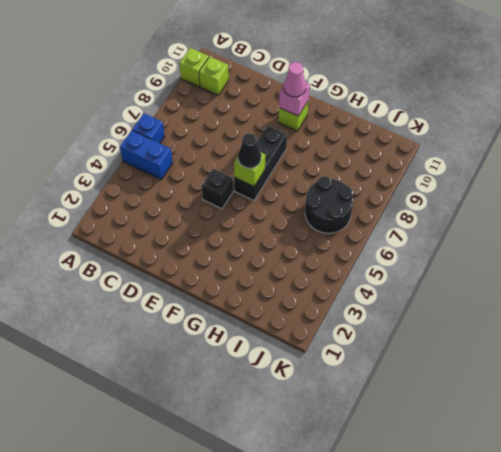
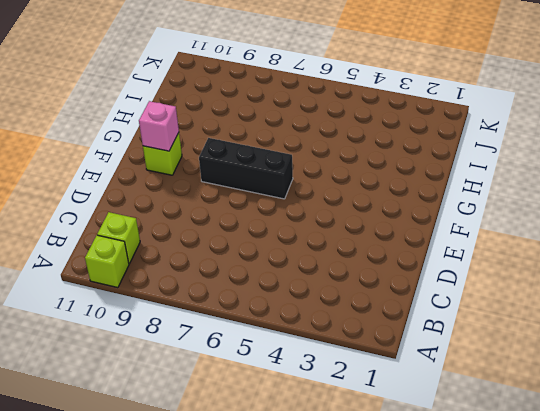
none -> blue brick A5:B5 level 1
none -> blue brick A6 level 1
none -> black brick E5 level 1

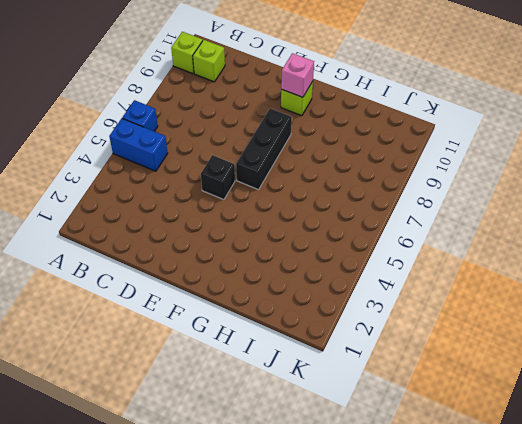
none -> black round brick I6:J7 level 1
none -> lime brick F6 level 2
none -> black cone F6 level 3

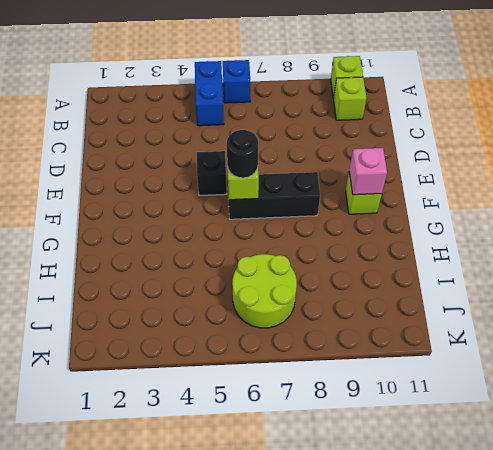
black round brick F6 level 3 -> black cone F6 level 3
lime round brick I6:J7 level 1 -> black round brick I6:J7 level 1
none -> pink cone F10 level 3

